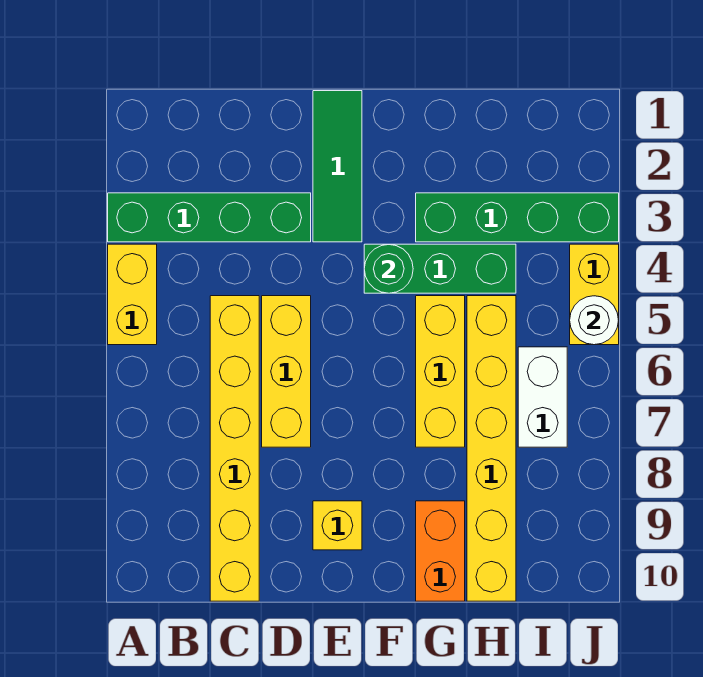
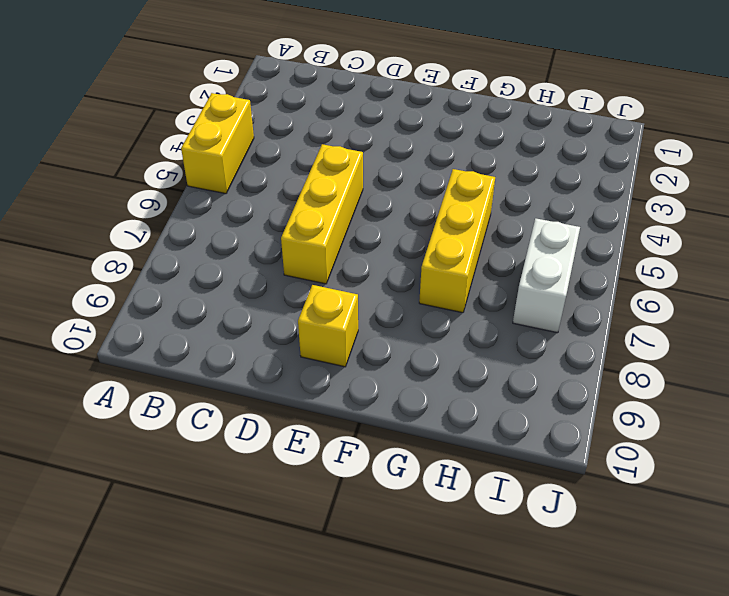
none -> green brick A3:D3 level 1
none -> yellow brick C5:C10 level 1
none -> green tile E1:E3 level 1

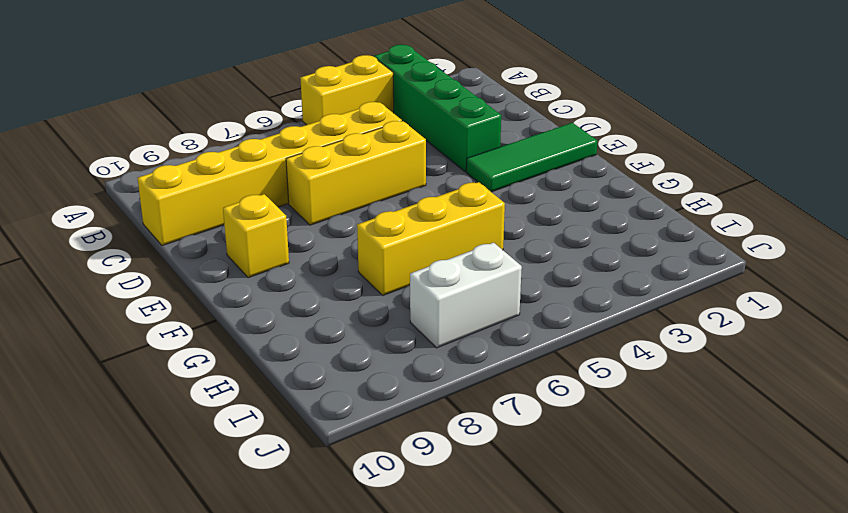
none -> green brick F4:H4 level 1
none -> green brick G3:J3 level 1
none -> orange brick G9:G10 level 1

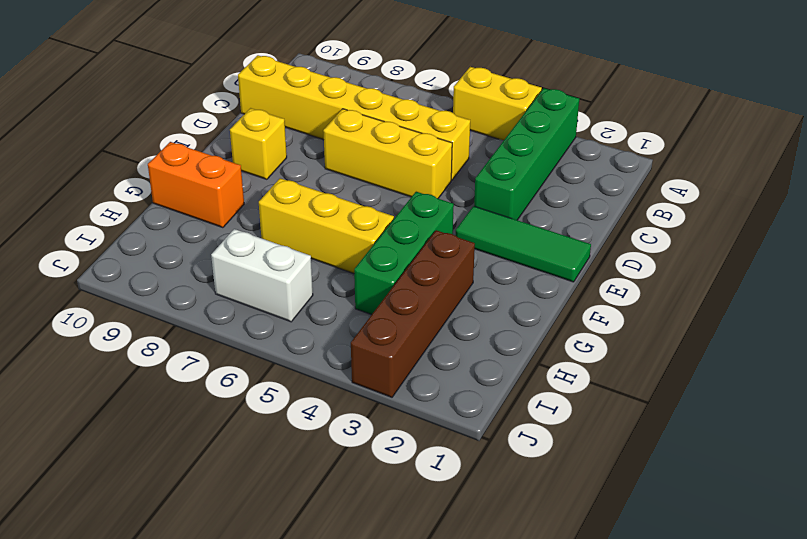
brown brick G3:J3 level 1 -> green brick G3:J3 level 1
none -> yellow brick H5:H10 level 1
none -> yellow brick J4:J5 level 1
none -> green round brick F4 level 2

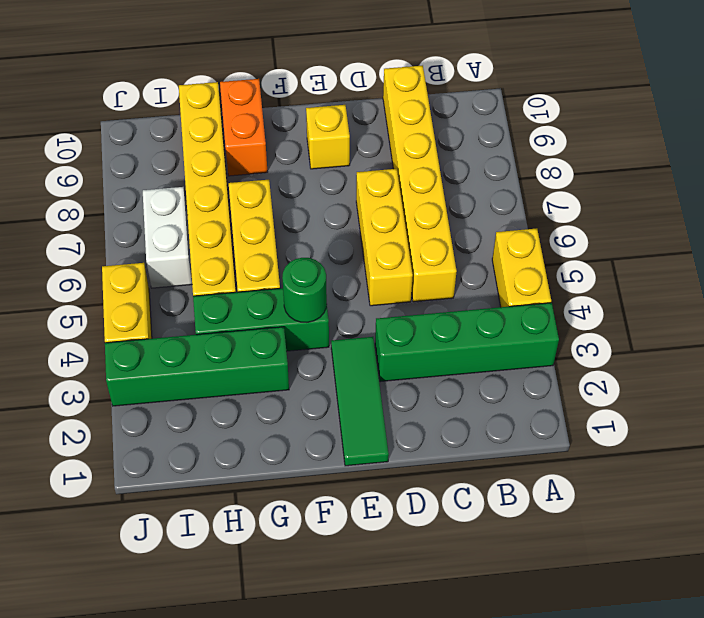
none -> white round brick J5 level 2

